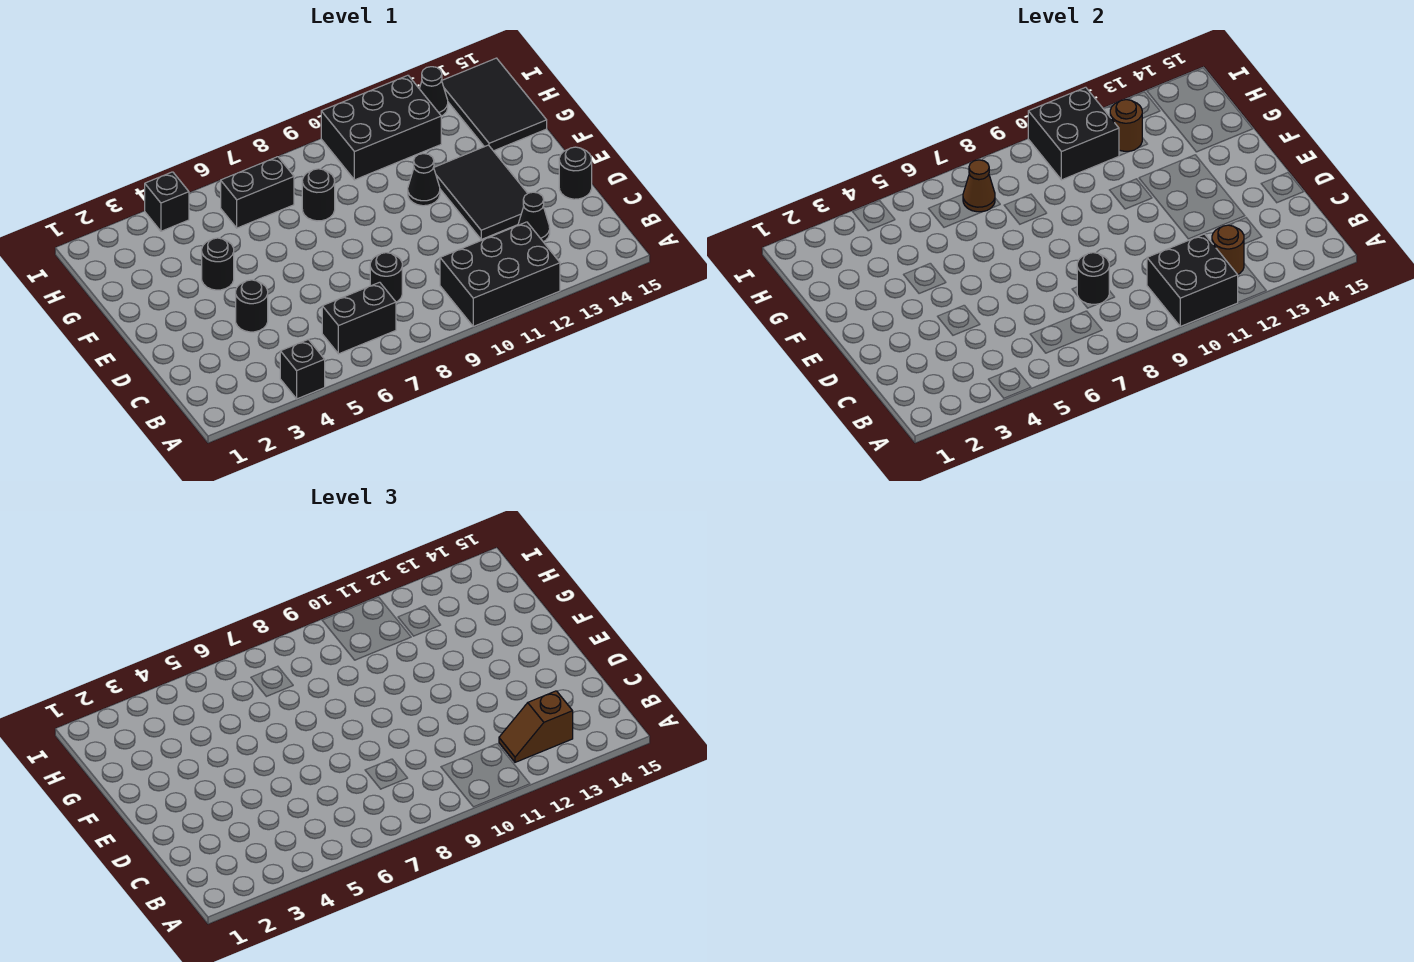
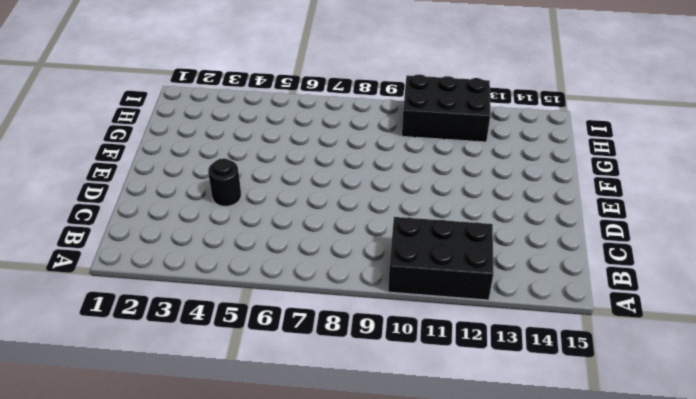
none -> black brick A4 level 1
none -> black brick B6:B7 level 1
none -> black round brick C8 level 1

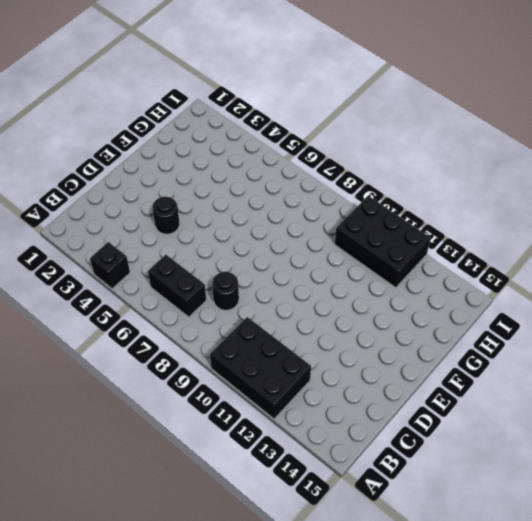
none -> black cone C13 level 1
none -> black tile D12:F13 level 1
none -> black round brick D15 level 1

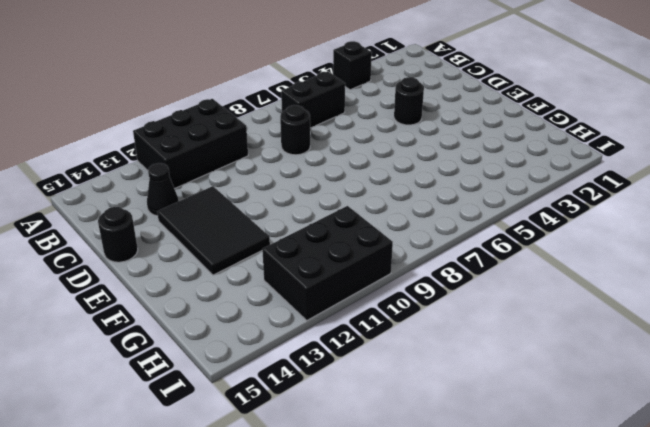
none -> black round brick F4 level 1
none -> black cone F11 level 1
none -> black round brick G8 level 1

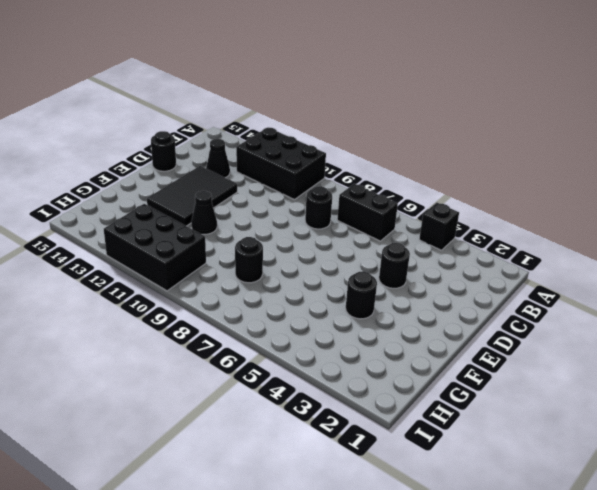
none -> black tile G14:I15 level 1
none -> black brick H6:H7 level 1
none -> black brick I4 level 1

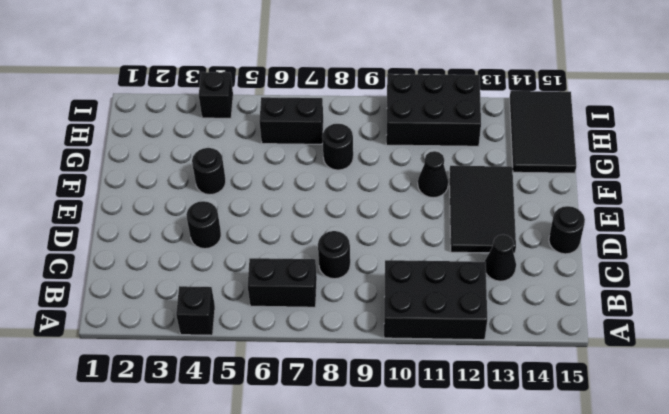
none -> black cone I13 level 1
none -> black brick A10:B11 level 2
none -> brown round brick B12 level 2

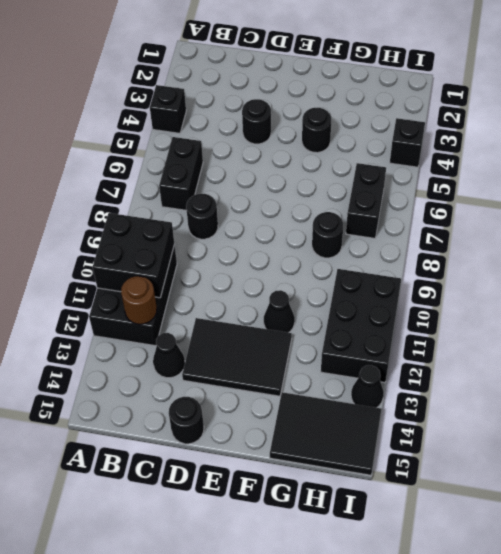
none -> black round brick C8 level 2
none -> brown cone H7 level 2
none -> black brick H10:I11 level 2

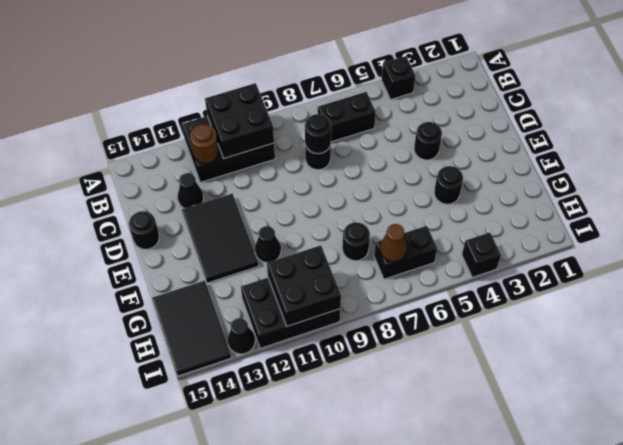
none -> brown round brick H12 level 2
none -> brown slope B12:B13 level 3 top 13

